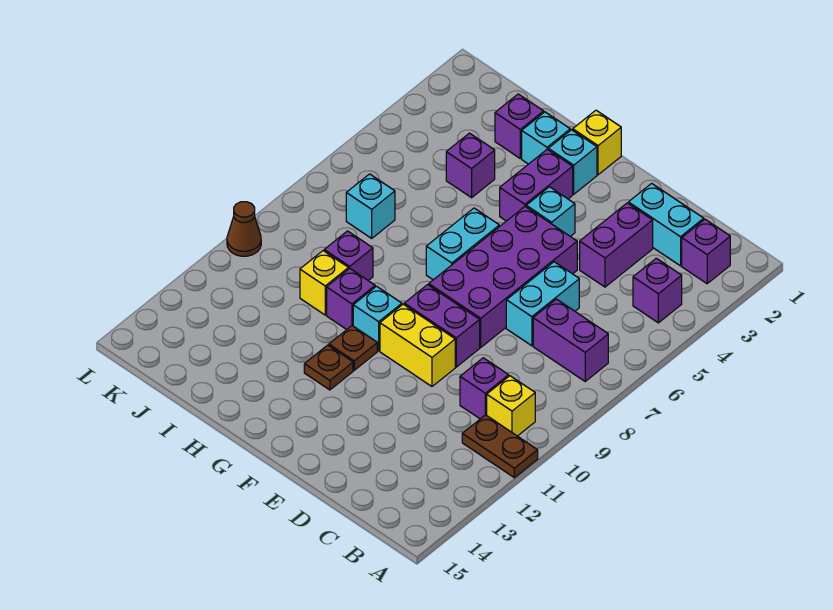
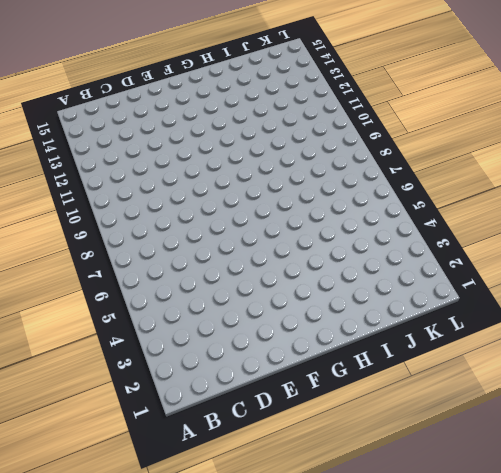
none -> brown plate A11:B11 level 1
none -> purple brick B2 level 1
none -> purple brick B4 level 1

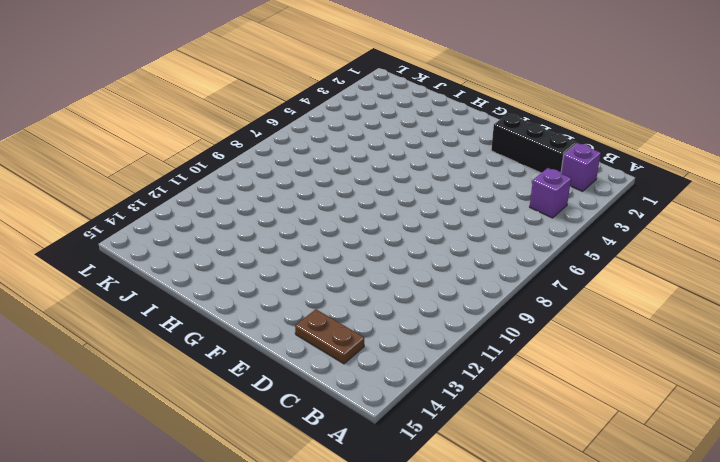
black brick C2:E2 level 1 -> cyan brick C2:D2 level 1
brown plate C14:D14 level 1 -> brown plate A11:B11 level 1
none -> purple brick B7:C7 level 1
none -> yellow brick B10 level 1
none -> purple brick C10 level 1

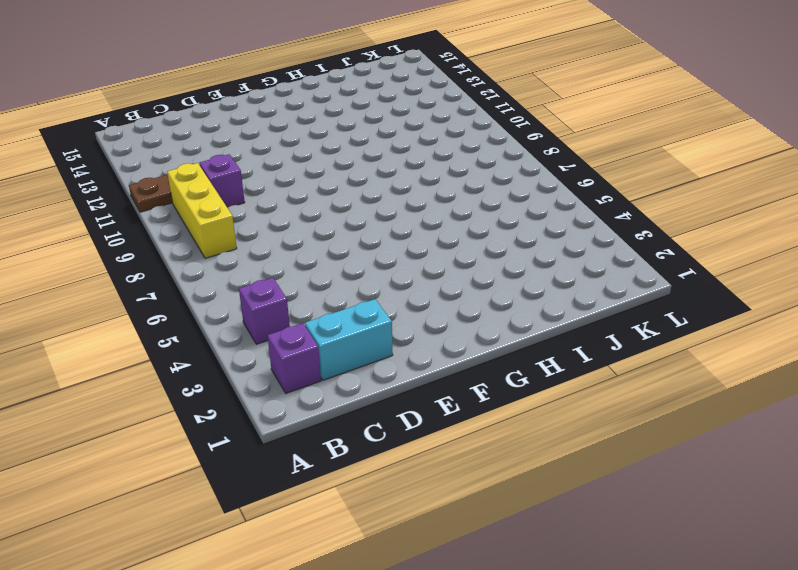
yellow brick B8:B10 level 1 -> yellow brick B10 level 1
none -> purple brick B7:C7 level 1
none -> purple brick D3:D4 level 1
none -> cyan brick D6:D7 level 1

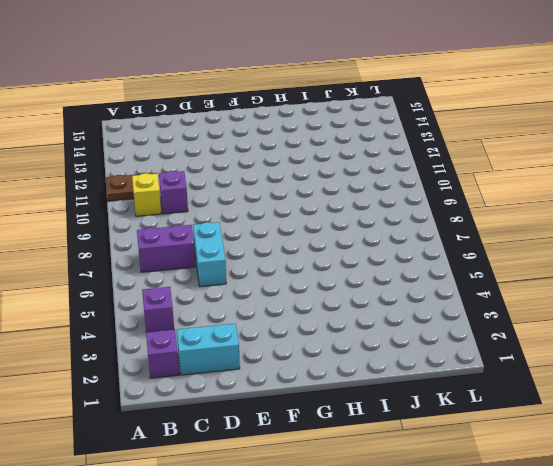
none -> purple brick D3:D4 level 1
none -> purple brick E5:F8 level 1
none -> purple brick E9:F9 level 1

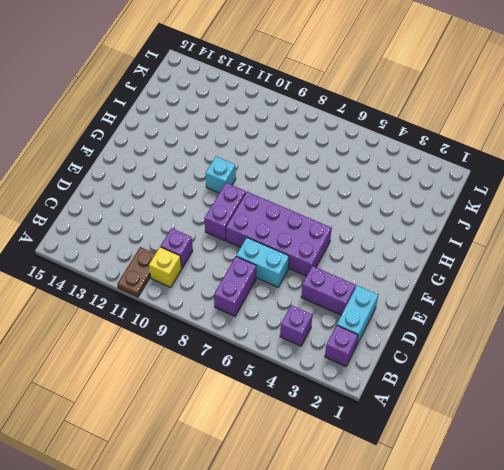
none -> yellow brick E10:F10 level 1
none -> cyan brick F4 level 1
none -> yellow brick G1 level 1

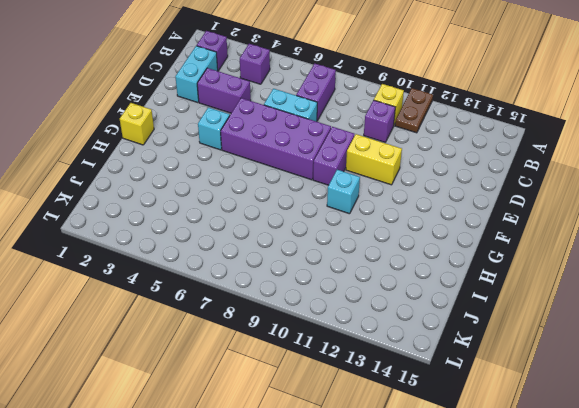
yellow brick E10:E11 level 1 -> yellow brick E10:F10 level 1
none -> cyan brick G2 level 1
none -> purple brick G3:G4 level 1
none -> cyan brick G6:G7 level 1

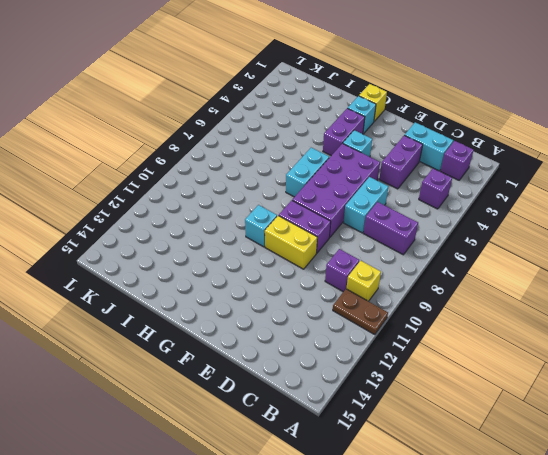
none -> brown plate G11 level 1
none -> brown plate G12 level 1
none -> cyan brick H2 level 1

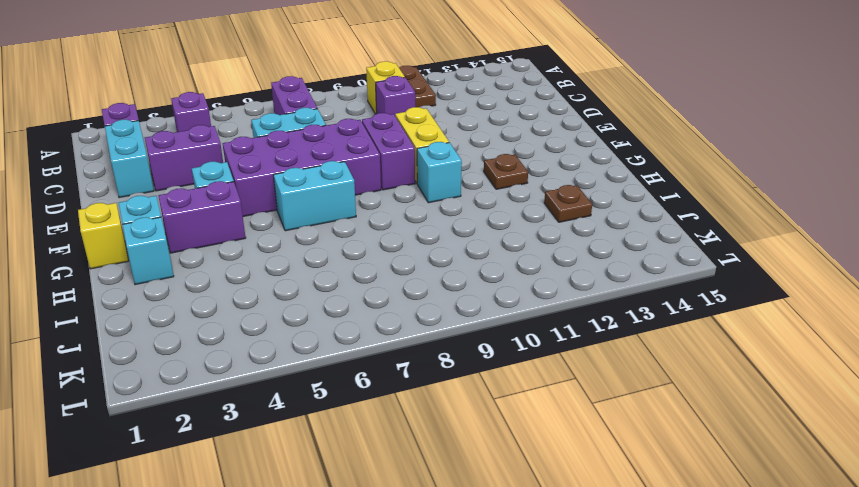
brown plate I13 level 1 -> brown plate G11 level 1
none -> purple brick H10 level 1
none -> purple brick I2 level 1
none -> purple brick I4 level 1

